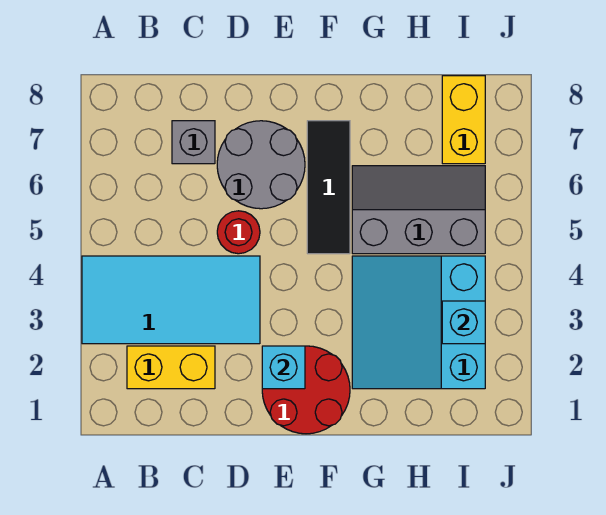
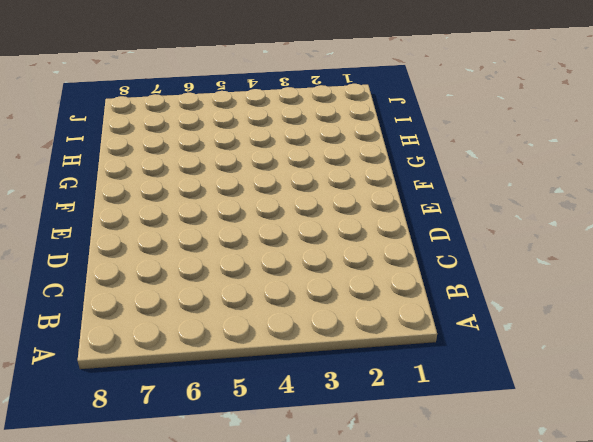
none -> cyan tile A3:D4 level 1
none -> yellow brick B2:C2 level 1
none -> grey brick C7 level 1

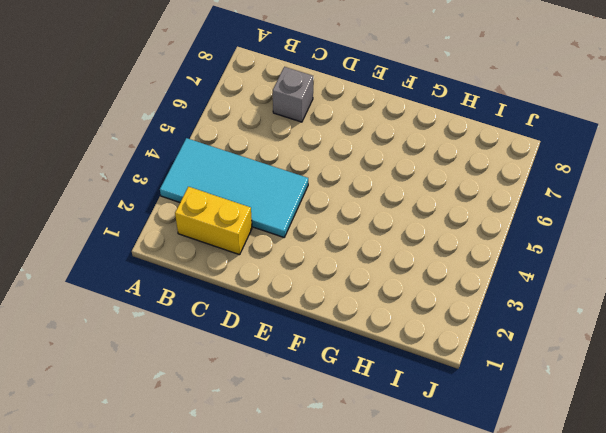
none -> red round brick D5 level 1
none -> grey round brick D6:E7 level 1
none -> red round brick E1:F2 level 1

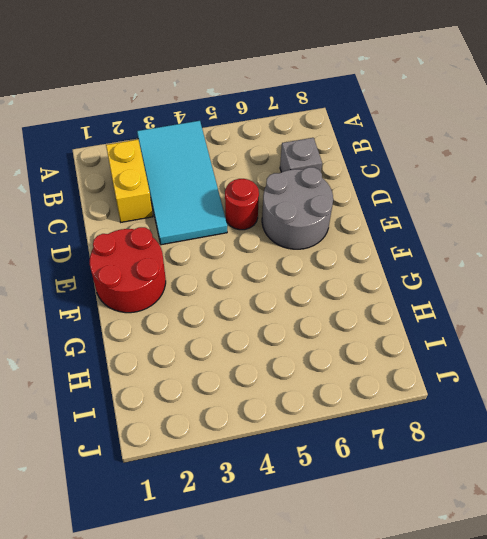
none -> black tile F5:F7 level 1
none -> cyan slope G2:I4 level 1 top I
none -> grey slope G5:I6 level 1 top 5

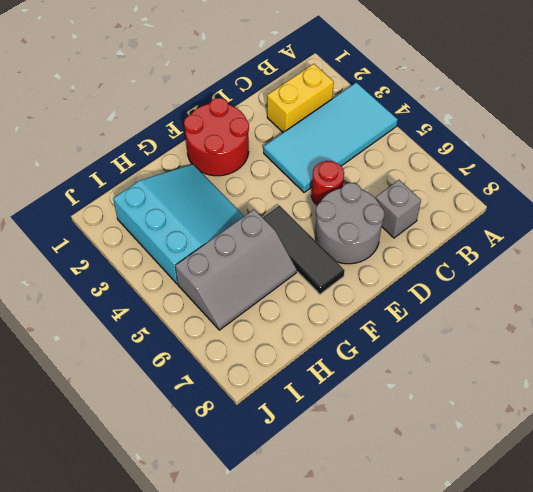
none -> yellow brick I7:I8 level 1
none -> cyan brick E2 level 2
none -> cyan brick I3 level 2

